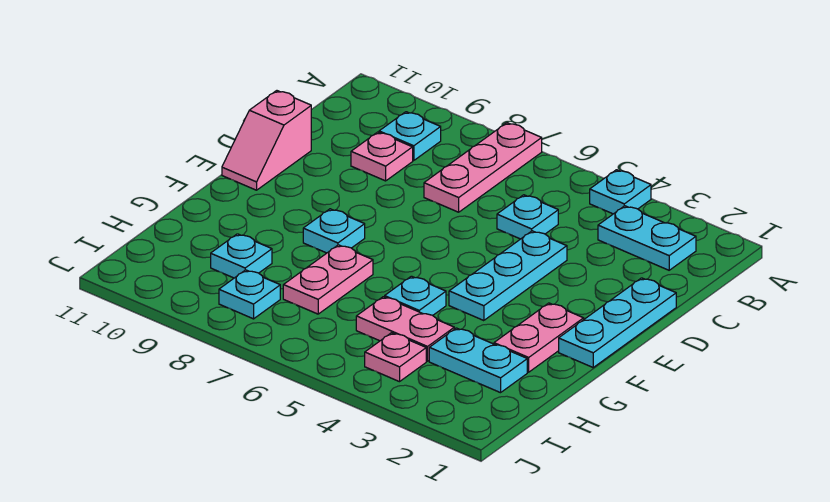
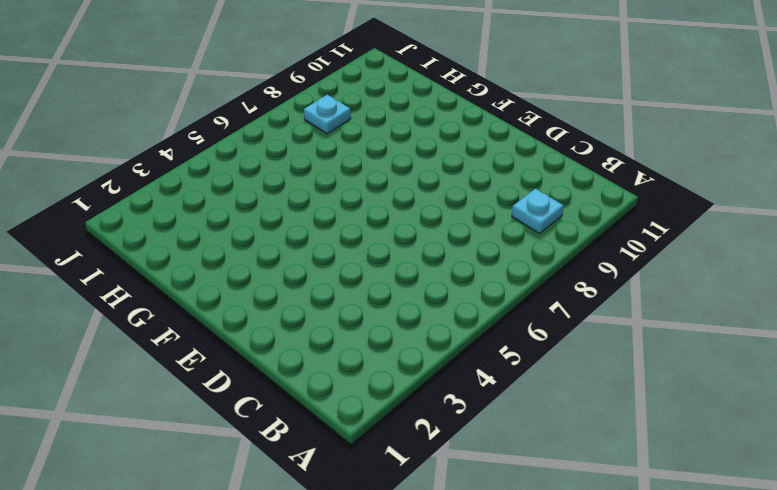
none -> cyan plate A4 level 1
none -> pink plate A7:C7 level 1
none -> cyan plate B2:B3 level 1

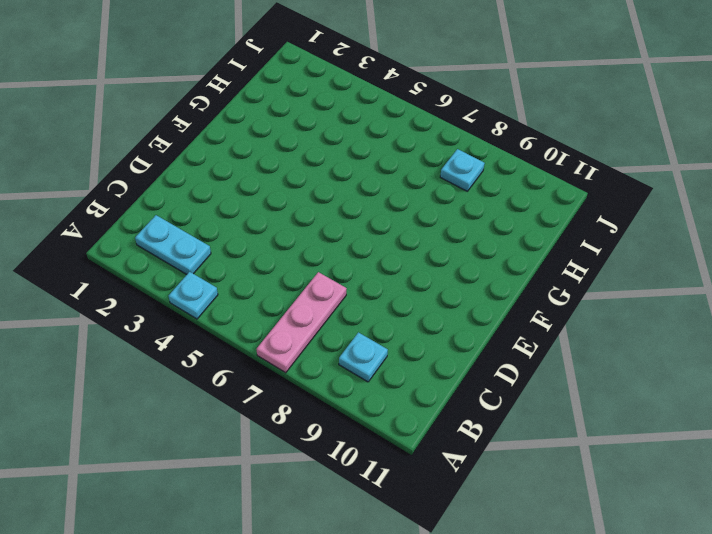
none -> cyan plate C5 level 1
none -> pink plate C9 level 1
none -> cyan plate D1:F1 level 1

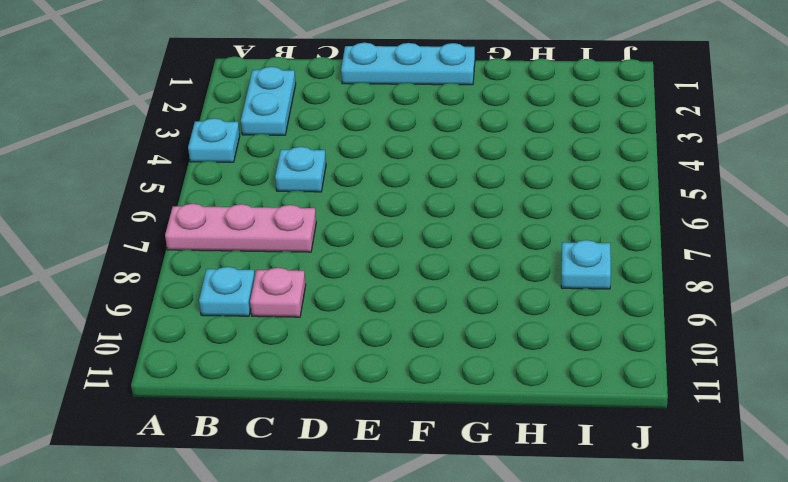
none -> cyan plate D4:F4 level 1
none -> pink slope D11:E11 level 1 top D
none -> pink plate F2:G2 level 1

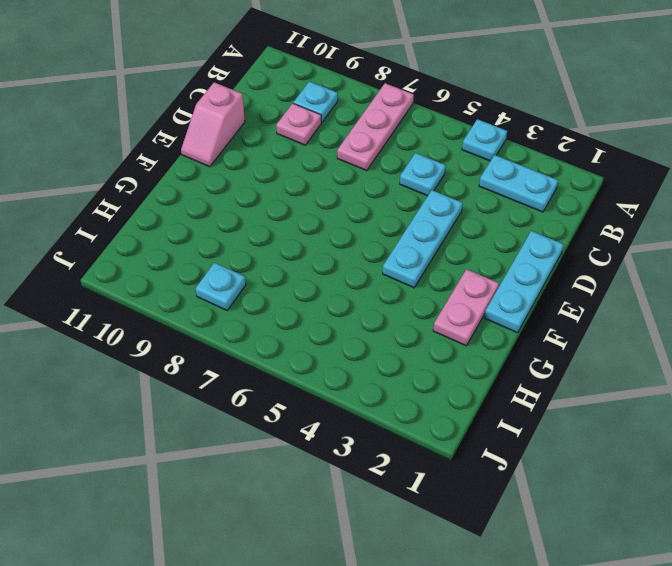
none -> cyan plate F8 level 1
none -> cyan plate G5 level 1
none -> pink plate G7:H7 level 1

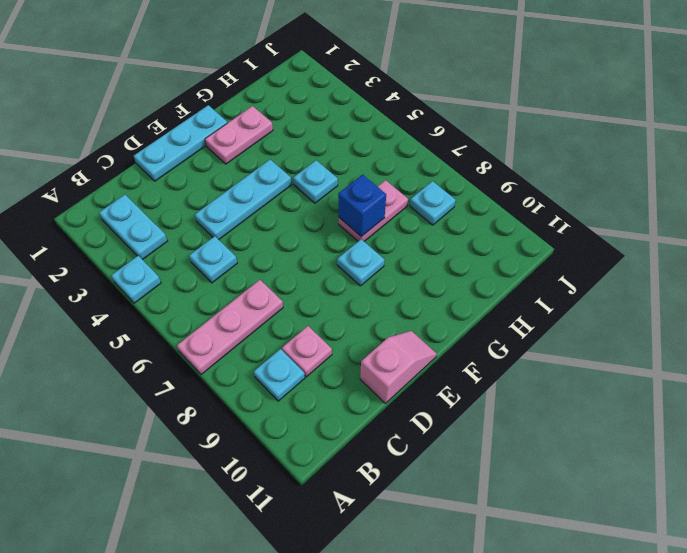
blue brick G7 level 2 -> none
none -> cyan plate H2:H3 level 1
none -> pink plate H4:H5 level 1
none -> cyan plate H9 level 1

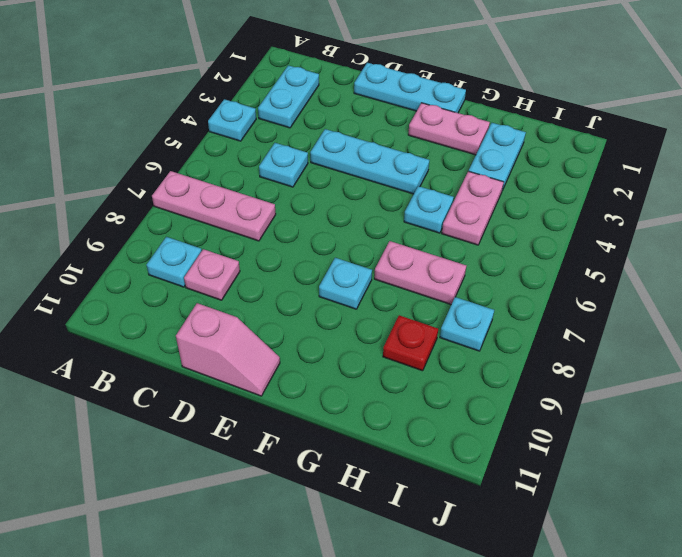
red plate H9 level 1 -> cyan plate H9 level 1
none -> pink plate I4 level 1

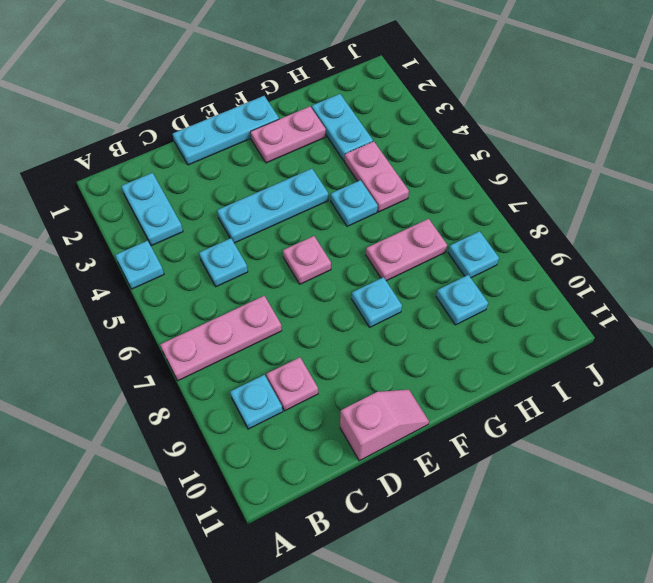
pink plate E6 level 1 -> pink plate I4 level 1

